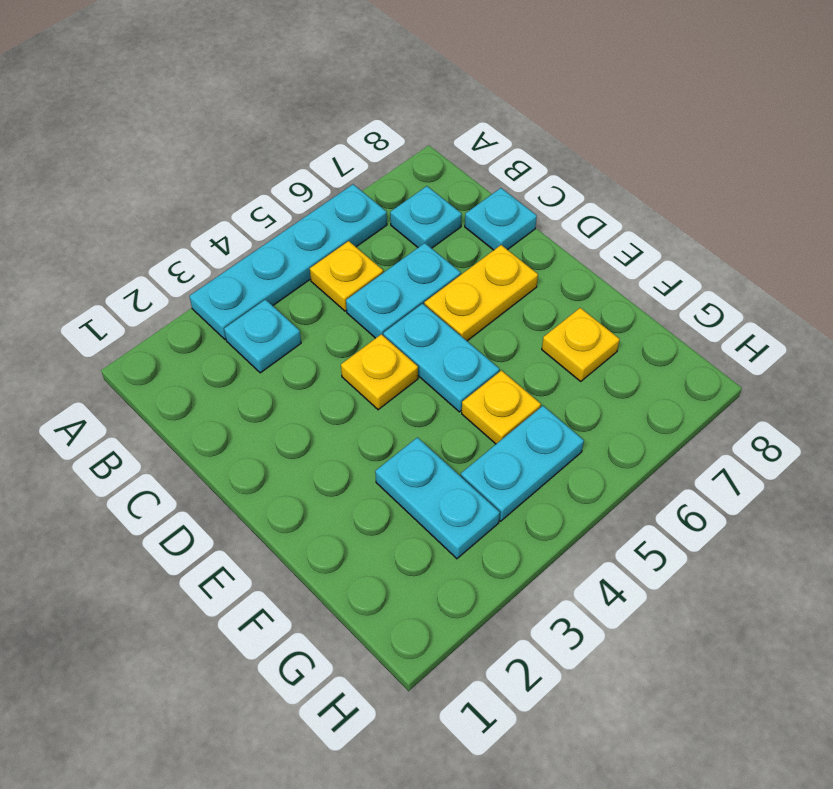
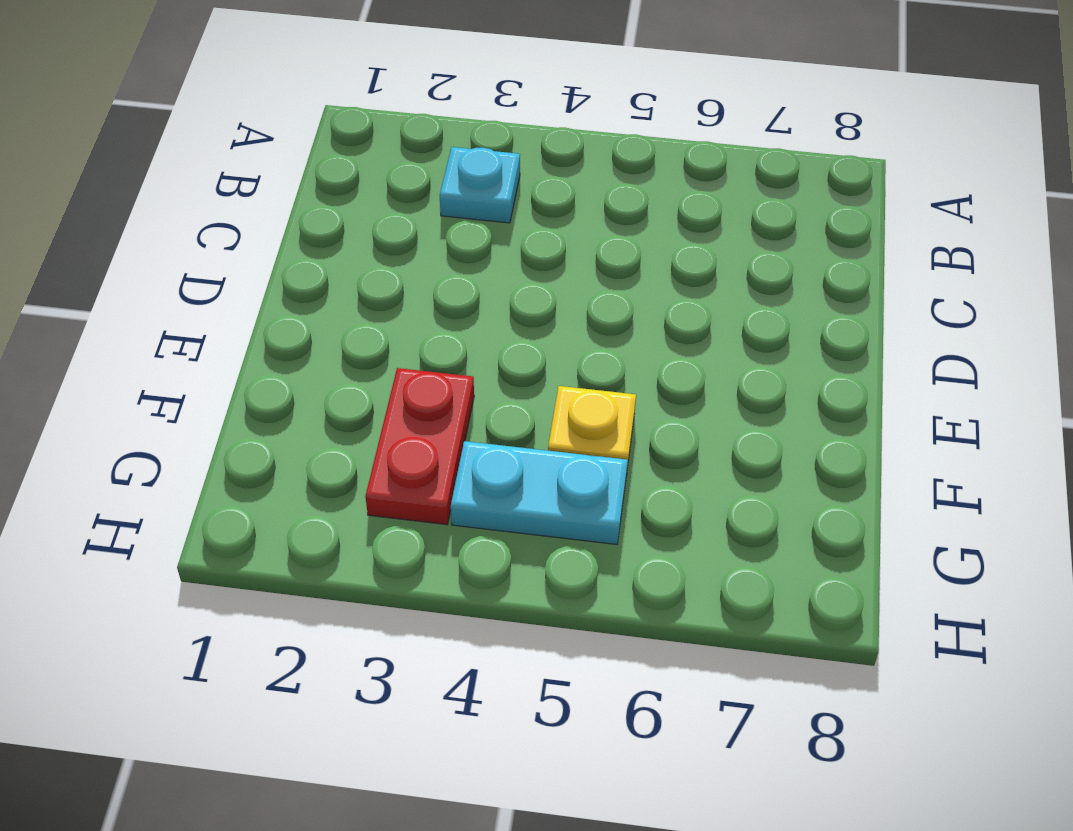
red plate F3:G3 level 1 -> cyan plate F3:G3 level 1
none -> cyan plate A3:A6 level 1
none -> yellow plate B5 level 1
none -> cyan plate B7 level 1

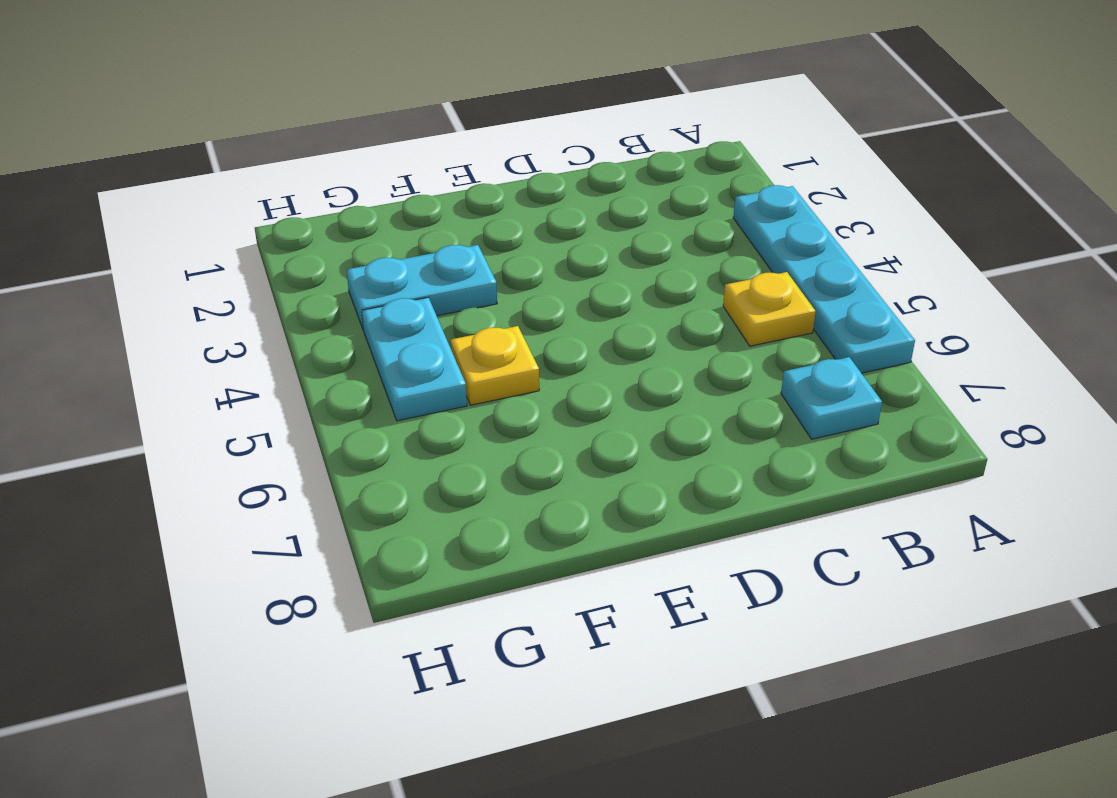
none -> cyan plate B3 level 1
none -> cyan plate C5:C6 level 1
none -> cyan plate C8 level 1

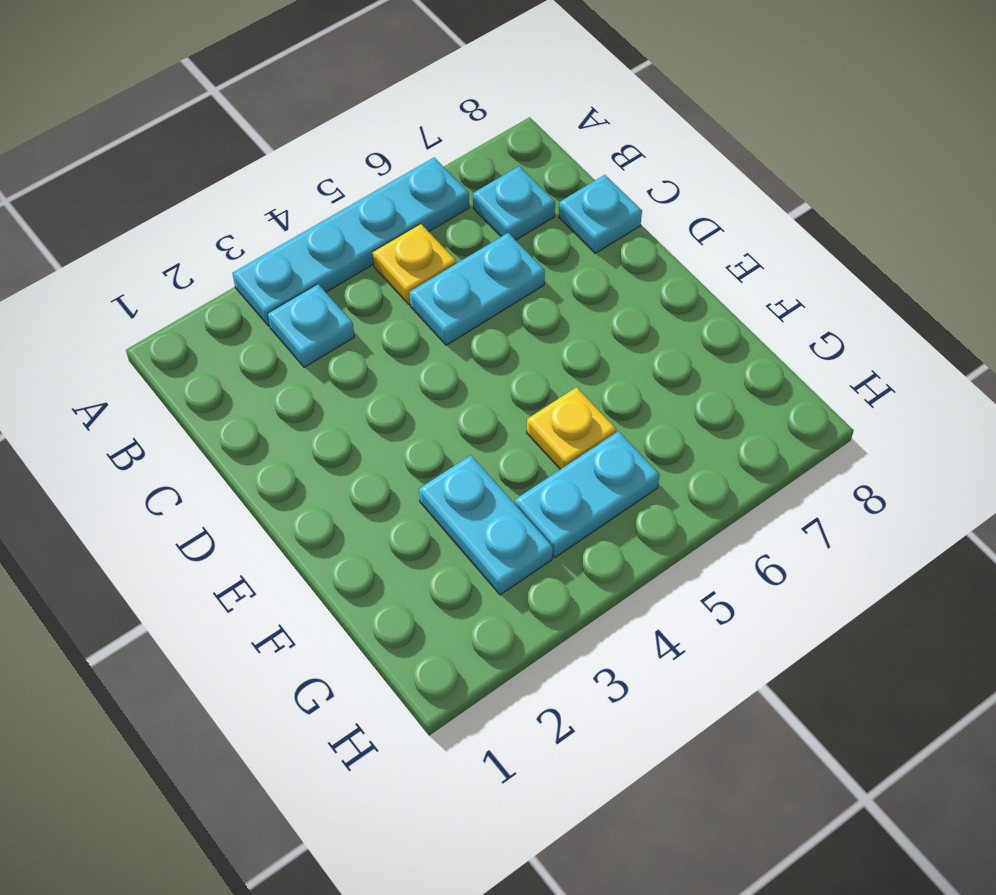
none -> yellow plate D4 level 1
none -> cyan plate D5:E5 level 1
none -> yellow plate D6:D7 level 1

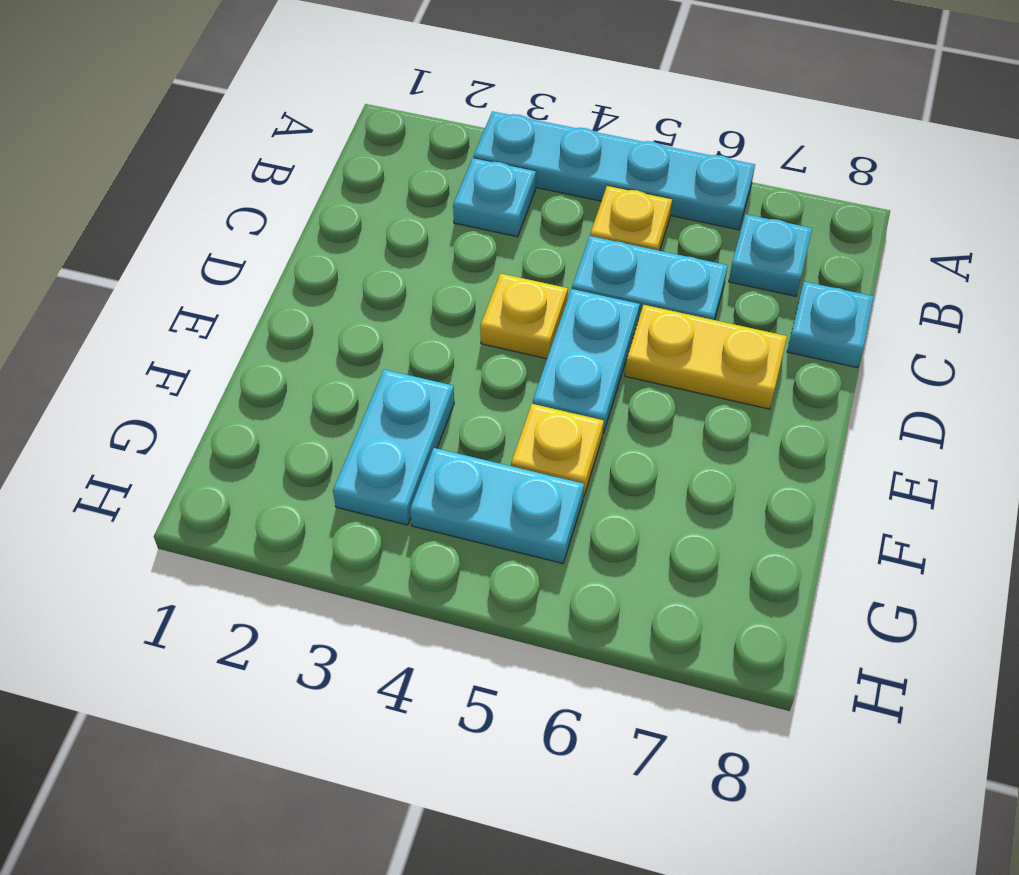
none -> yellow plate F7 level 1

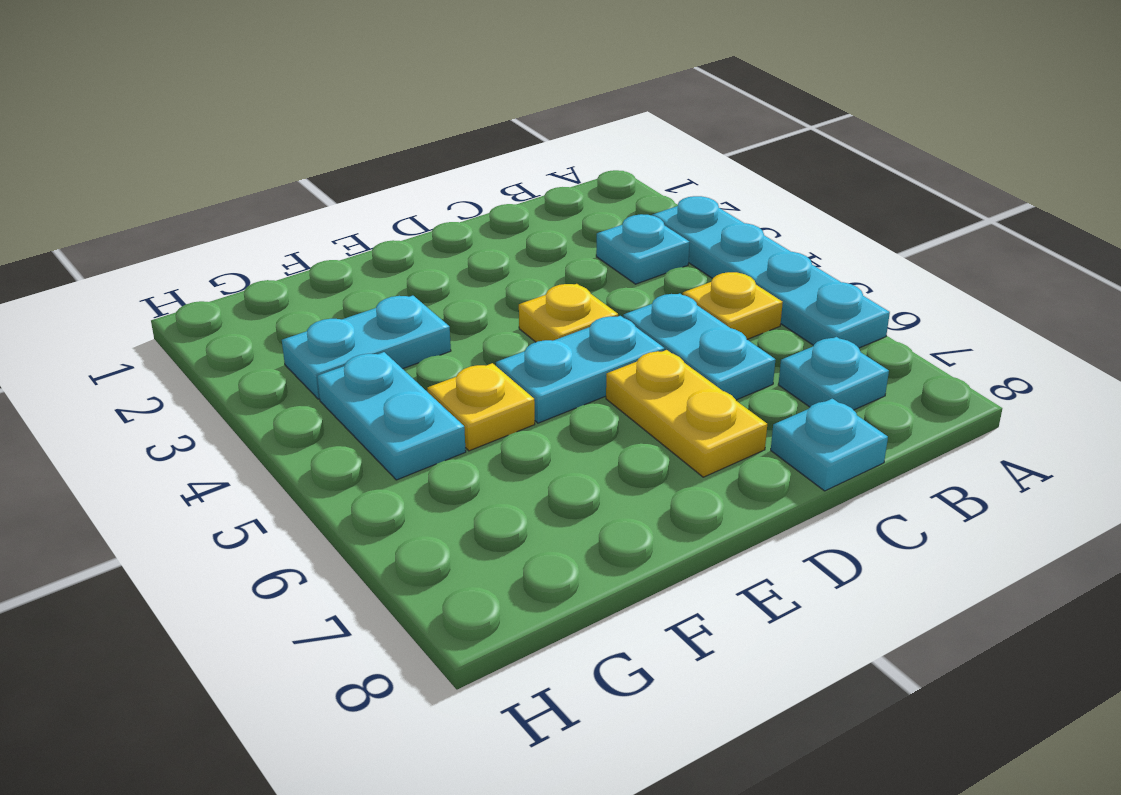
none -> yellow plate F7 level 1

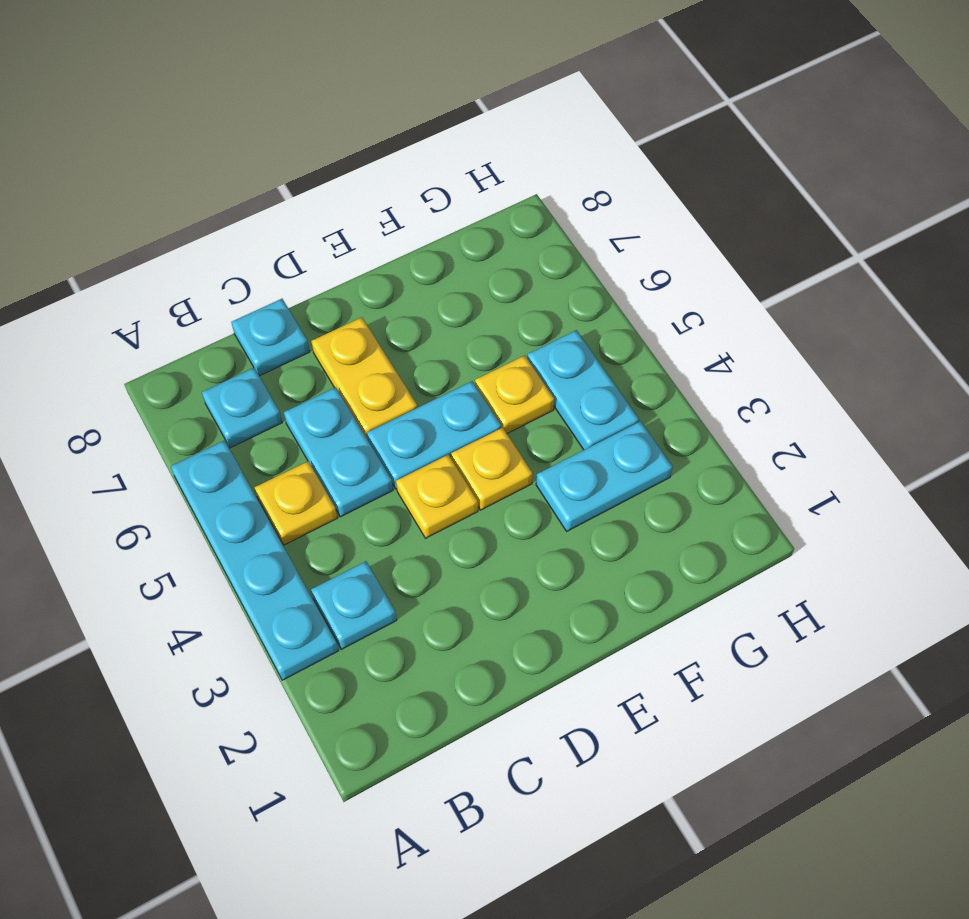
yellow plate E4 level 1 -> yellow plate F7 level 1

